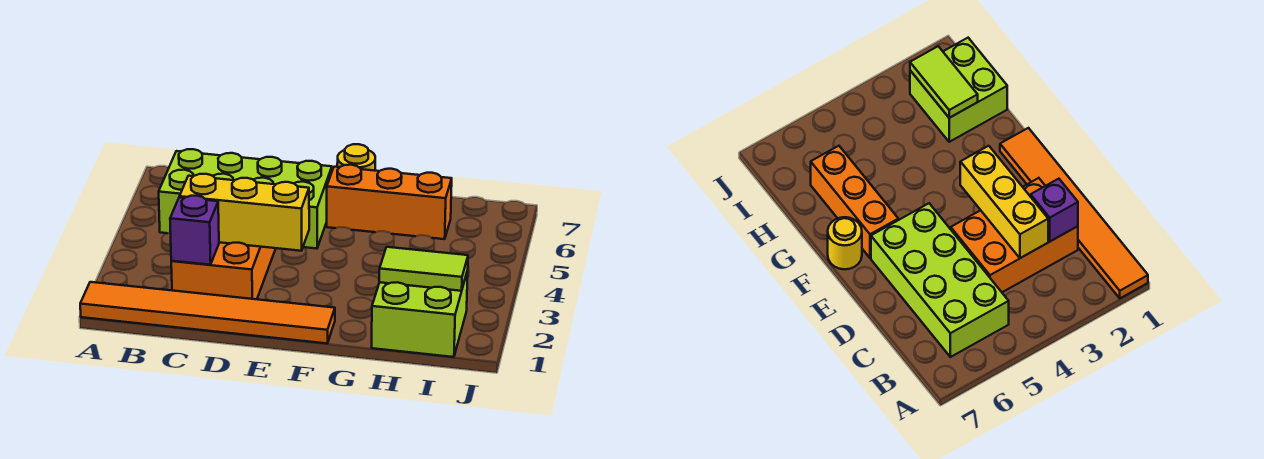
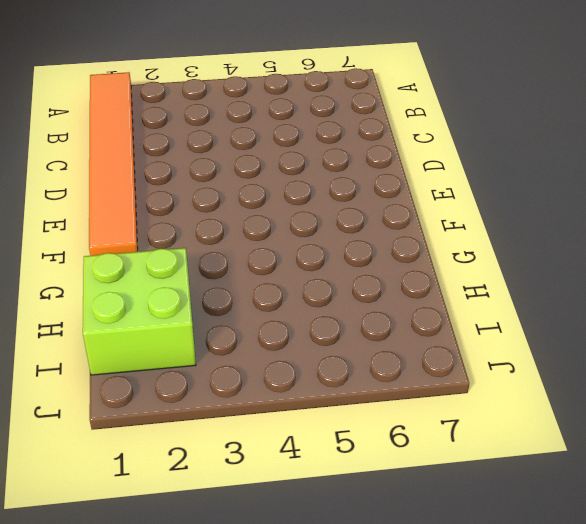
none -> lime brick B5:E6 level 1
none -> orange brick C2:D4 level 1

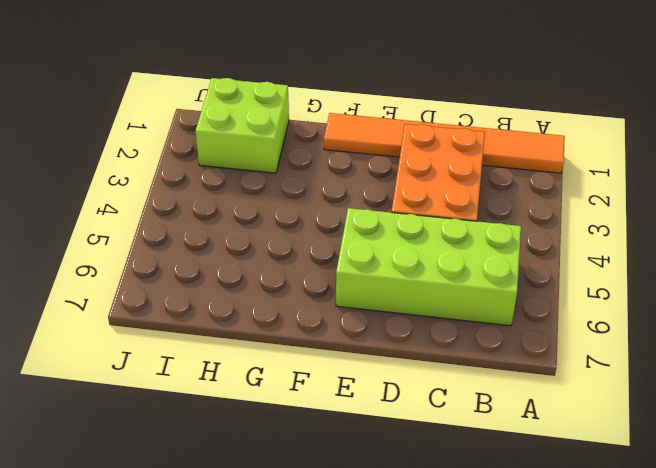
none -> orange brick F6:H6 level 1
none -> yellow round brick F7 level 1

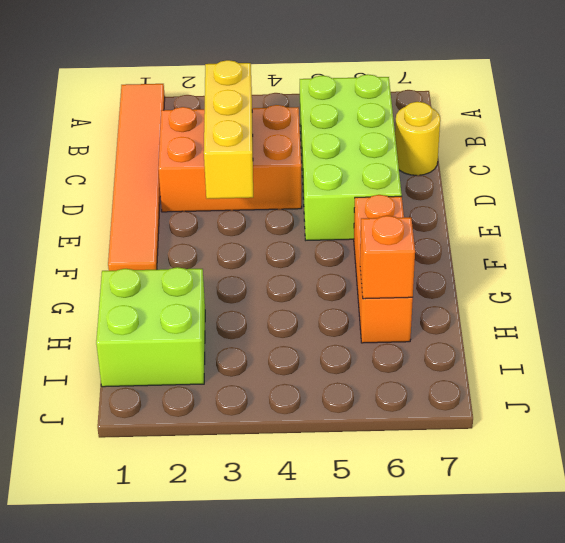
yellow round brick C7 level 1 -> yellow round brick F7 level 1
orange brick H6 level 2 -> none
none -> purple brick C2 level 2
none -> lime tile H2:I2 level 2

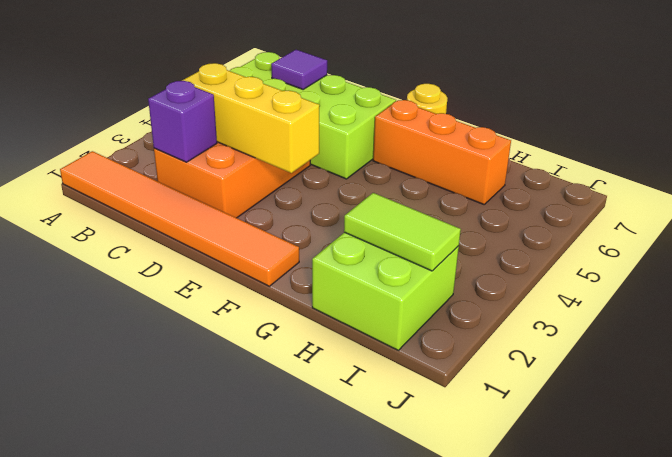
purple tile C6 level 2 -> none

